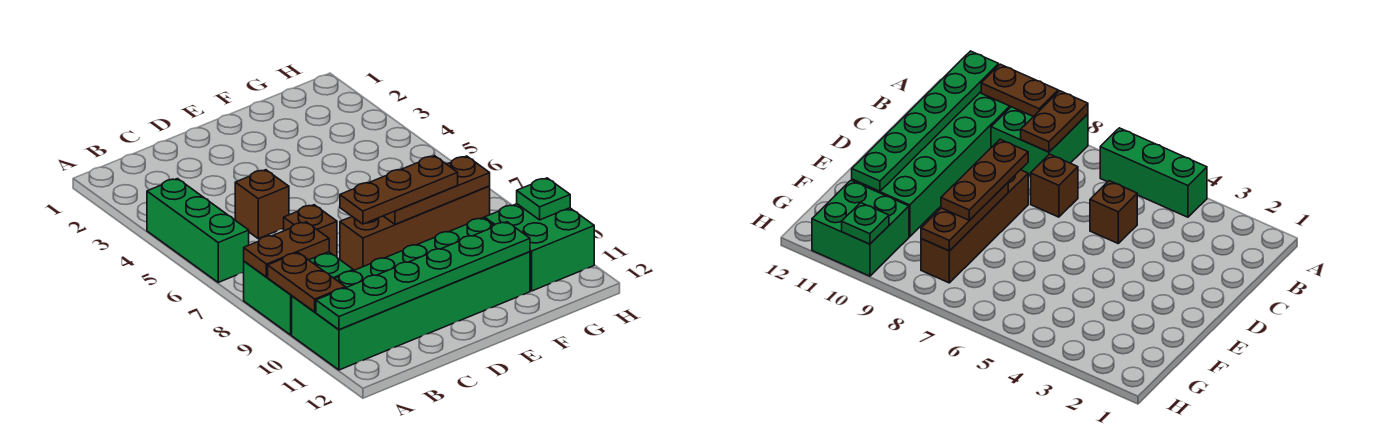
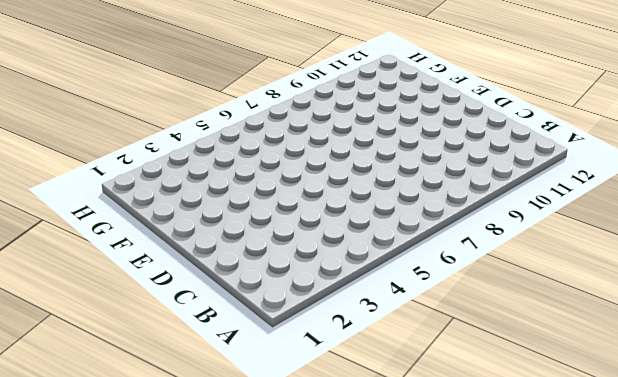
none -> green brick A4:A6 level 1
none -> green brick A8:B9 level 1
none -> green brick A10:F11 level 1

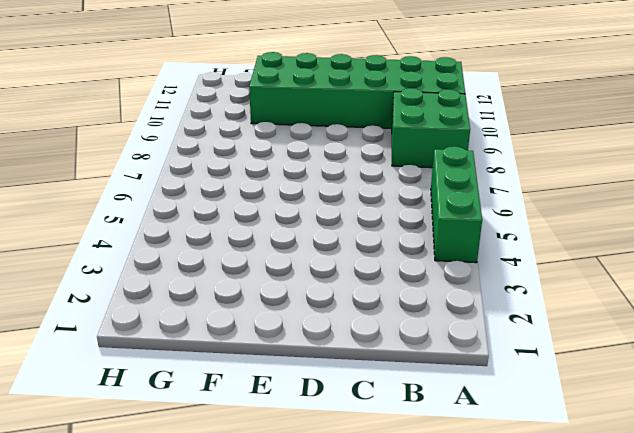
none -> brown brick C5 level 1
none -> brown brick C7 level 1
none -> brown brick D8:G8 level 1

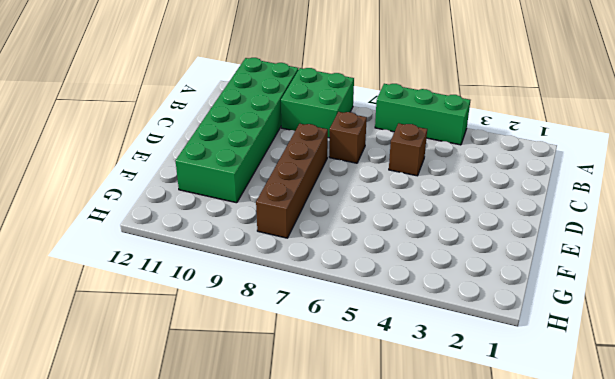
none -> green brick G10:H11 level 1
none -> brown plate A8:B8 level 2
none -> brown plate A9:A10 level 2

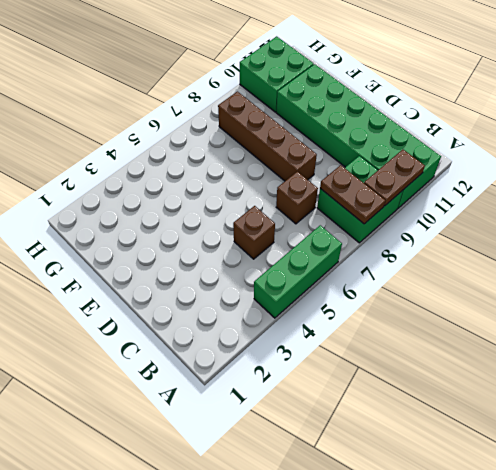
none -> green plate A11:F11 level 2
none -> brown plate E8:G8 level 2
none -> green plate H10 level 2

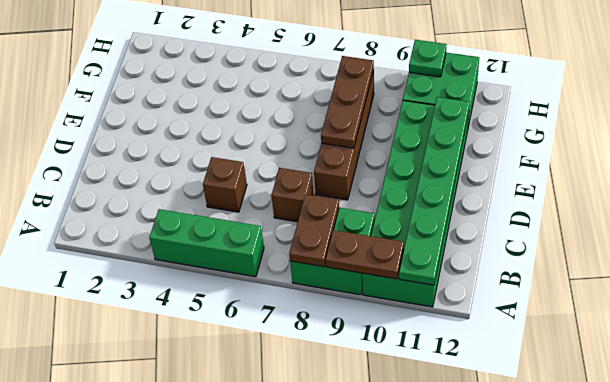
none -> brown plate D8:F8 level 3

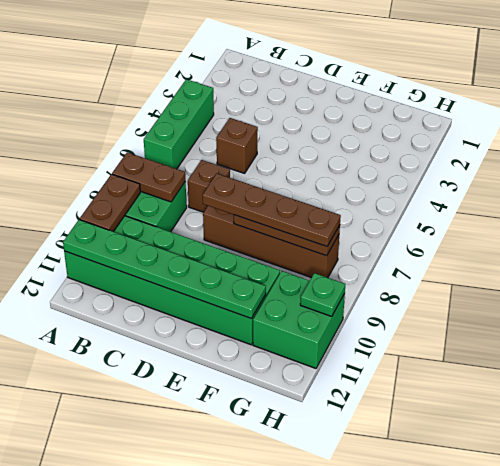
brown plate D8:G8 level 3 -> brown plate D8:F8 level 3

